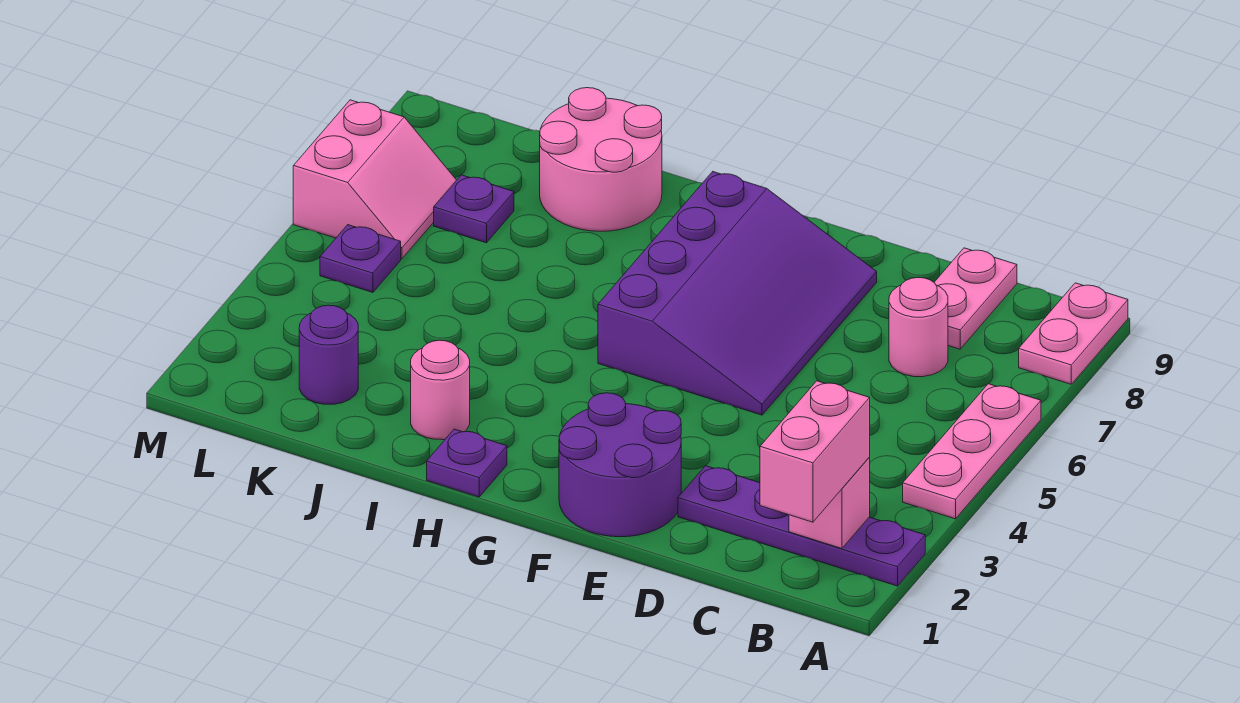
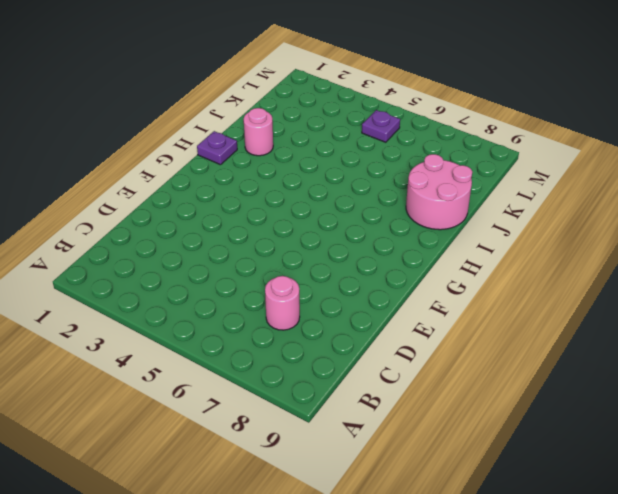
none -> purple plate A2:D2 level 1
none -> pink plate A4:A6 level 1
none -> pink plate A8:A9 level 1

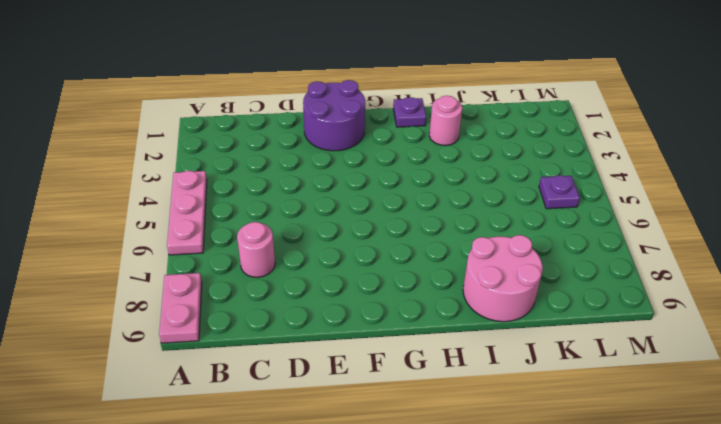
none -> purple plate A2:D2 level 1
none -> pink plate C8:C9 level 1
none -> purple slope E5:G8 level 1 top G

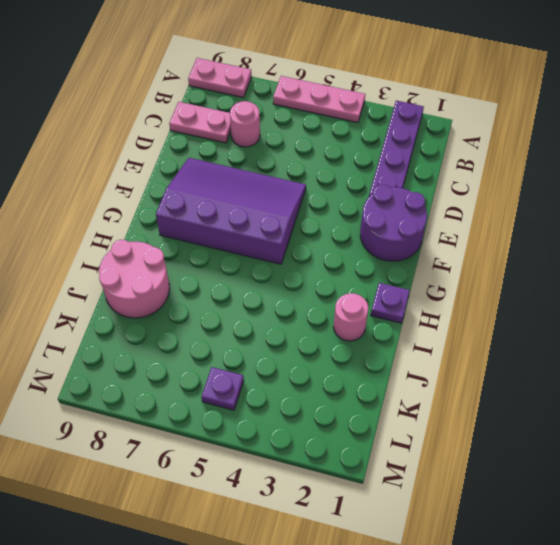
none -> purple round brick K2 level 1
none -> purple plate K7 level 1
none -> pink slope L6:M7 level 1 top M

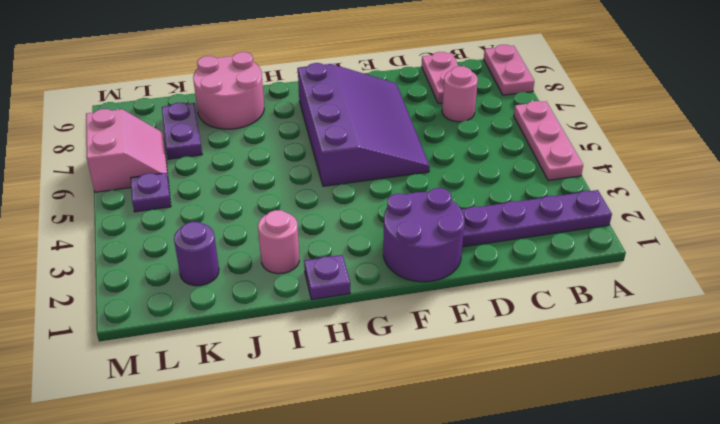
purple plate K7:K8 level 1 -> purple plate K7 level 1
none -> pink brick B2 level 2
none -> pink brick B1:B2 level 3

